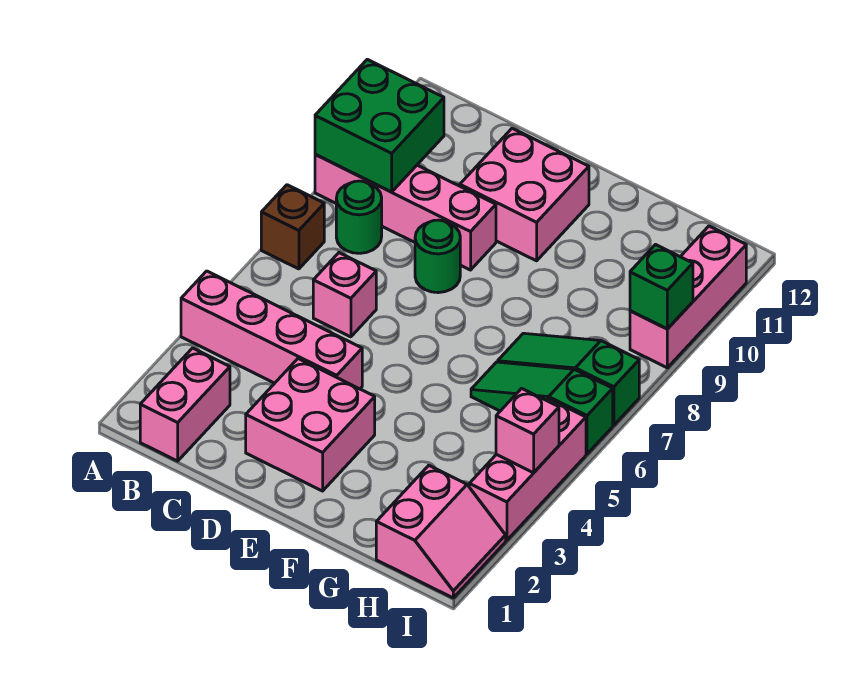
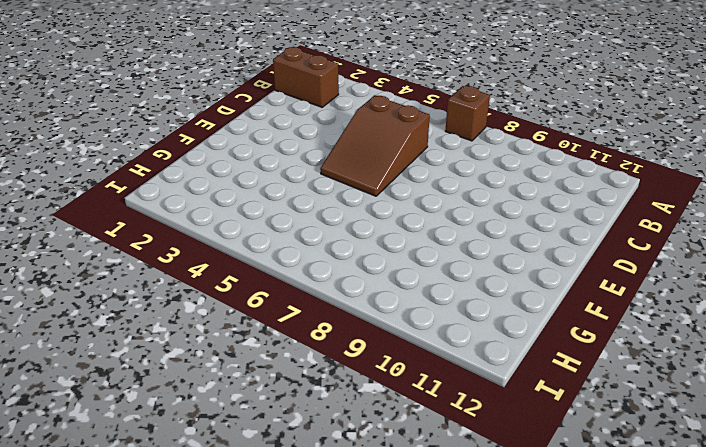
brown brick B1:B2 level 1 -> pink brick B1:B2 level 1
brown slope C5:E6 level 1 top C -> pink brick C6 level 1
none -> pink brick A4:D4 level 1
none -> pink brick A9:D9 level 1
none -> green round brick B8 level 1

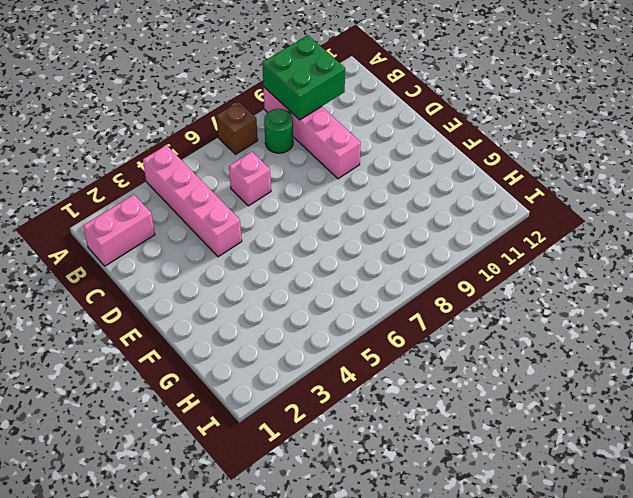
none -> pink brick D2:E3 level 1
none -> green round brick D8 level 1
none -> pink brick D10:E11 level 1

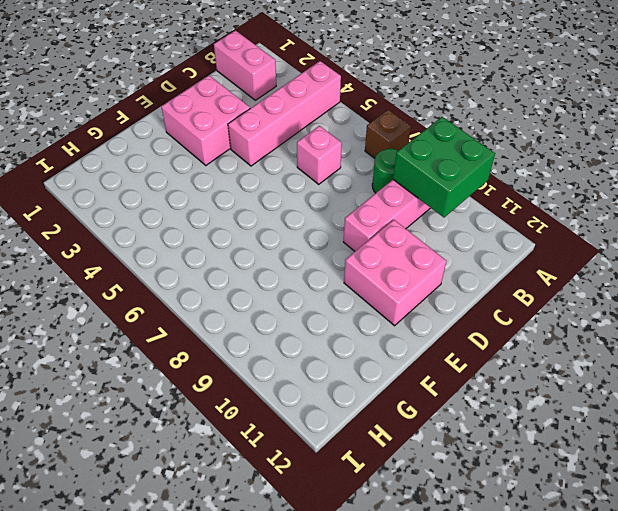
none -> green round brick D8 level 1
none -> green slope G6:I6 level 1 top I
none -> green slope G7:I7 level 1 top I

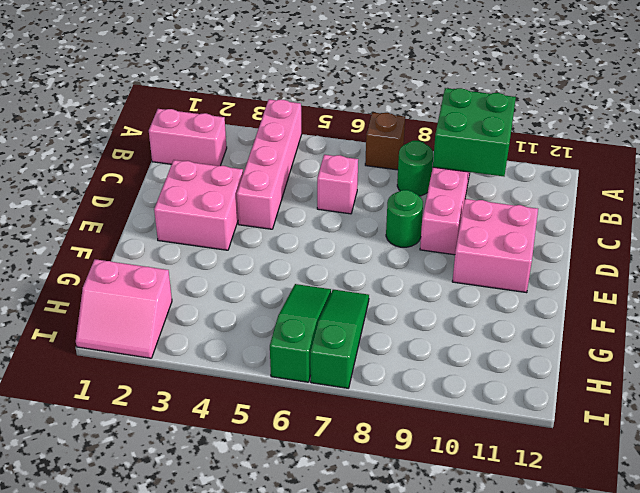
none -> pink brick I3:I5 level 1
none -> pink brick I9:I11 level 1
none -> pink brick I4 level 2

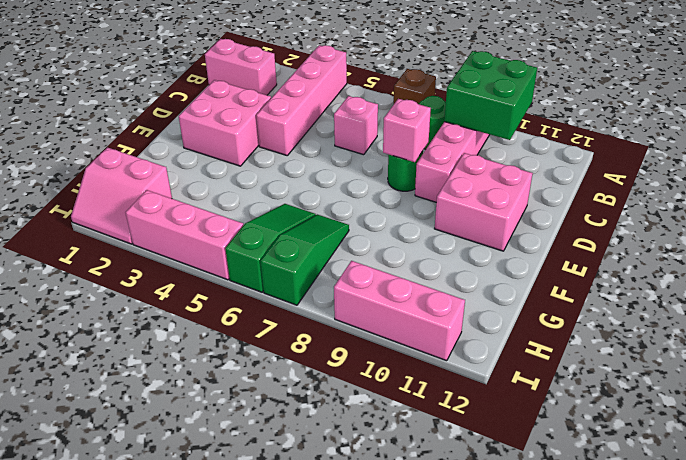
pink brick D8 level 2 -> pink brick I4 level 2
none -> green brick I9 level 2

